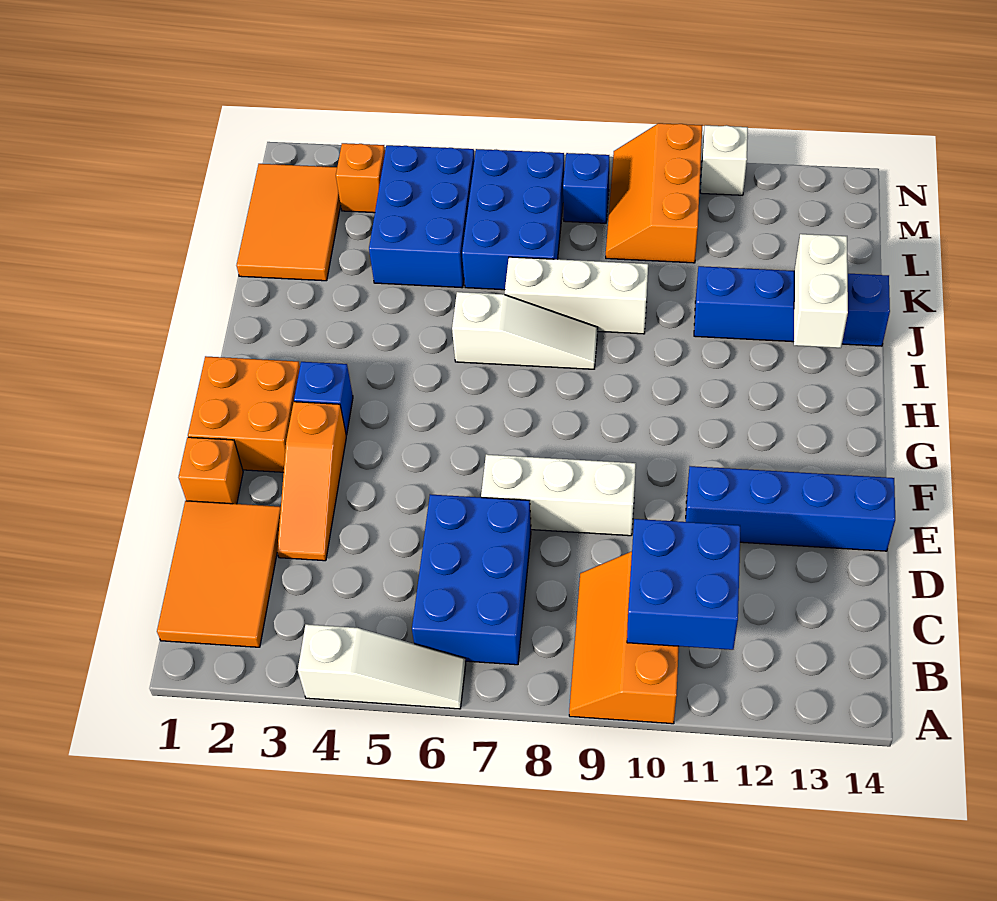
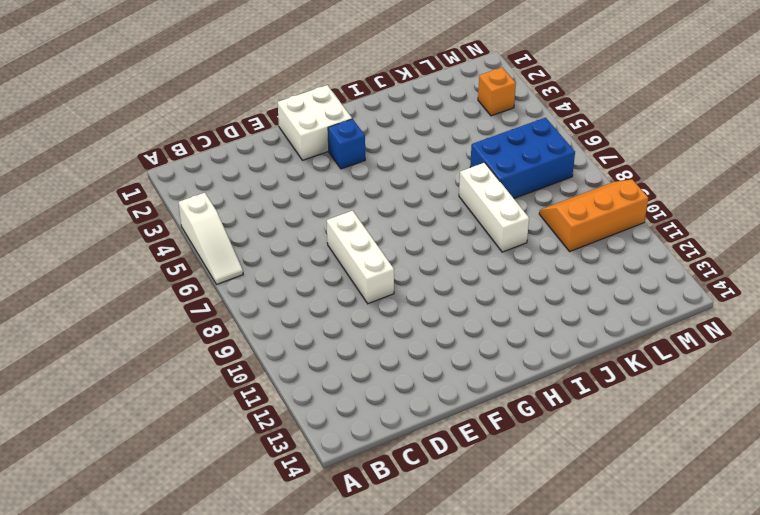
white brick F1:G2 level 1 -> orange brick F1:G2 level 1
none -> orange slope A9:C10 level 1 top 10
none -> orange tile B1:D2 level 1
none -> blue brick B6:D7 level 1

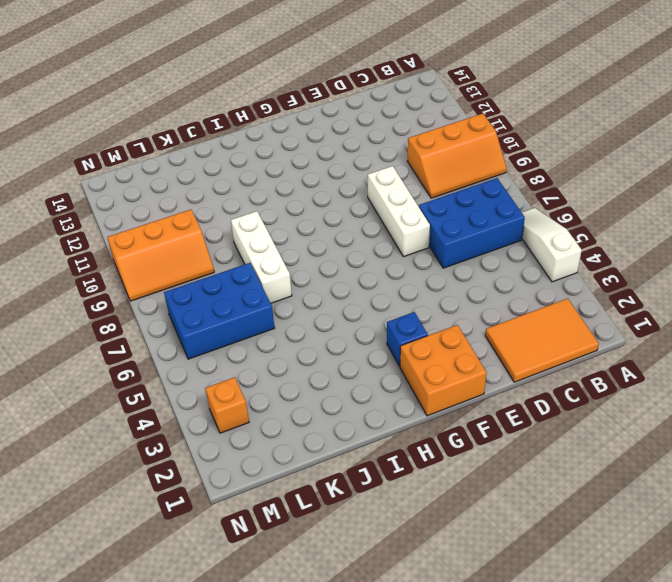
none -> orange slope D3:F3 level 1 top F
none -> orange brick E1 level 1
none -> blue brick E11:E14 level 1

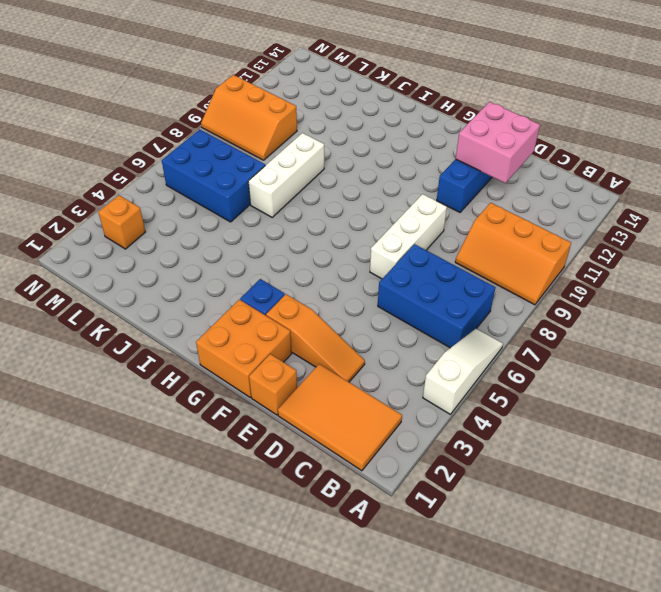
pink brick D12:E13 level 2 -> none
none -> white slope I6:I8 level 1 top 6
none -> blue brick J11:J14 level 1
none -> orange tile K1:M2 level 1

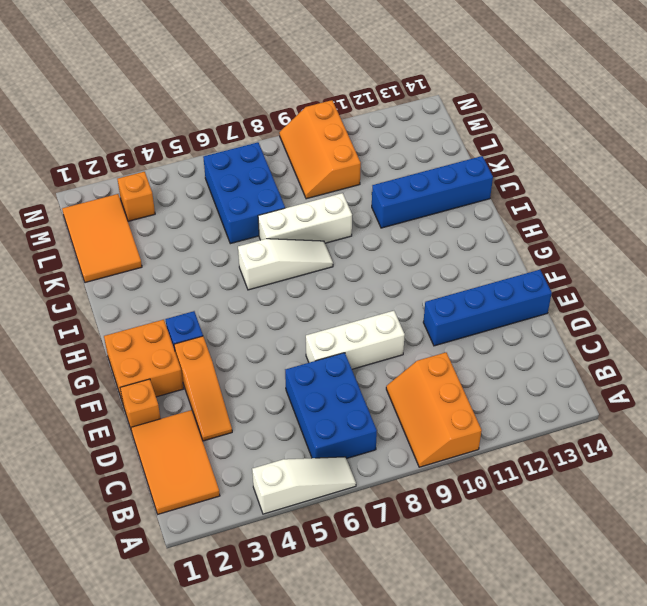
none -> blue brick K4:M5 level 1
none -> blue brick M8 level 1
none -> white brick N11 level 1

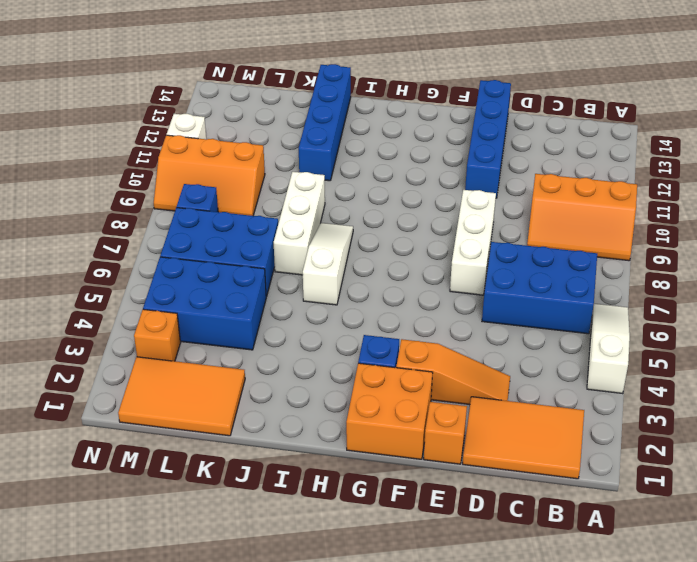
none -> blue brick B10:C11 level 2
none -> white brick I13:J13 level 2

